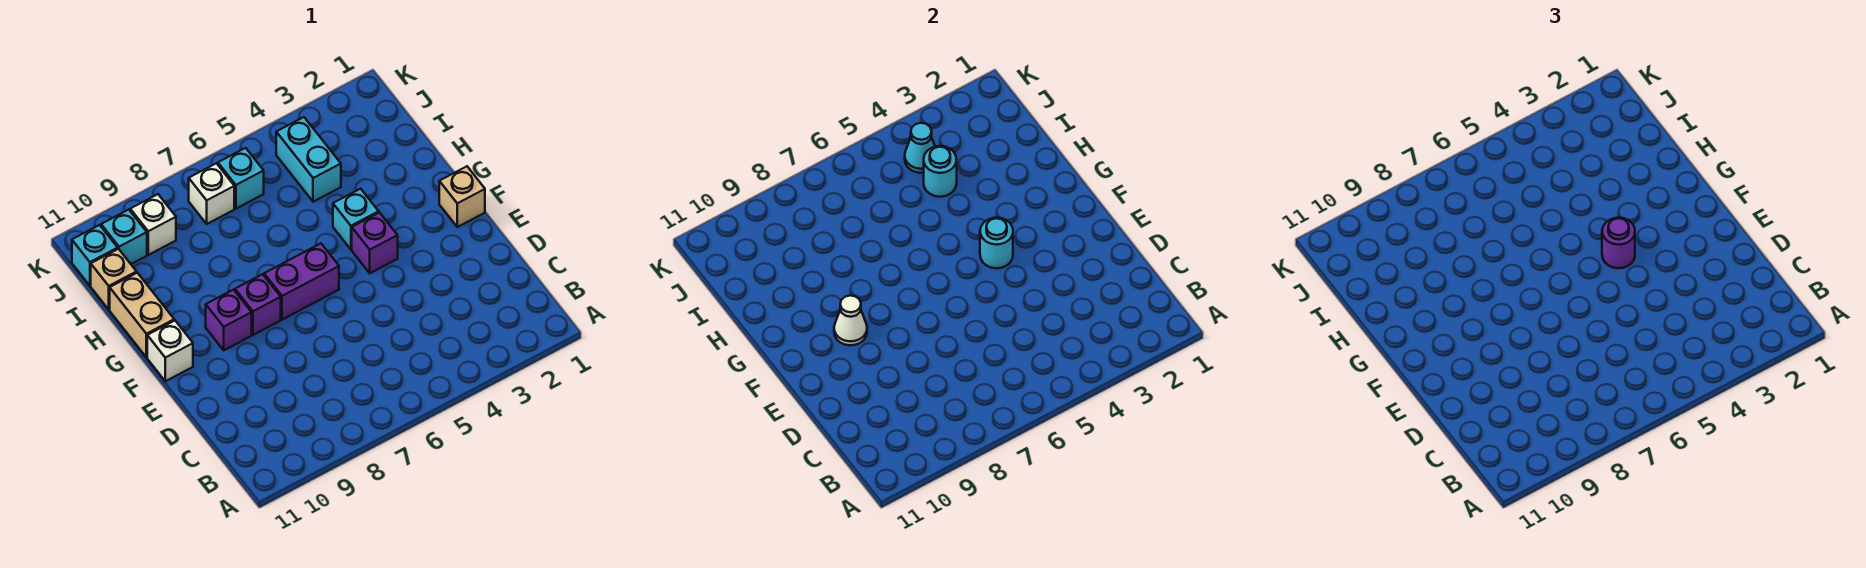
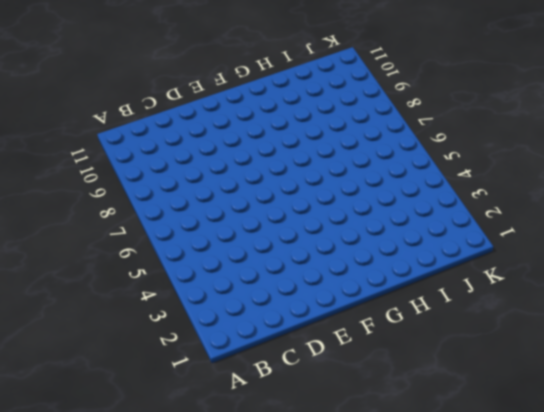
none -> tan brick F1 level 1
none -> purple brick F4 level 1
none -> purple brick F6:F7 level 1

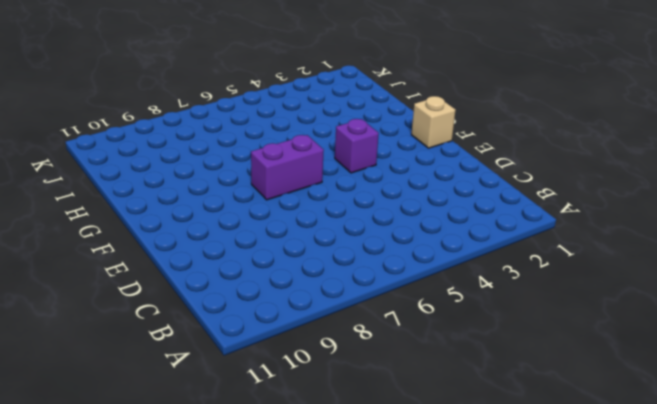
none -> purple brick F8 level 1
none -> purple brick F9 level 1
none -> white brick F11 level 1

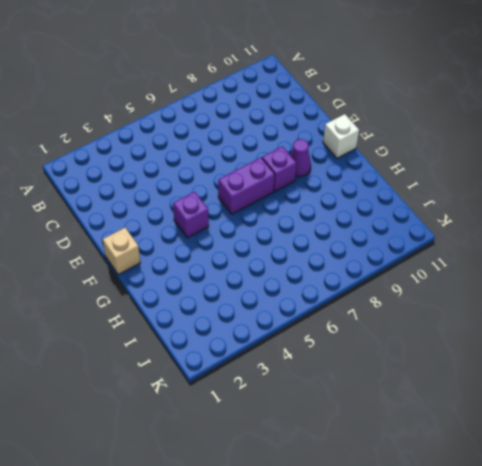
purple cone F9 level 1 -> purple brick F9 level 1
none -> cyan brick G4 level 1
none -> tan brick G11:H11 level 1
none -> cyan brick I4:J4 level 1

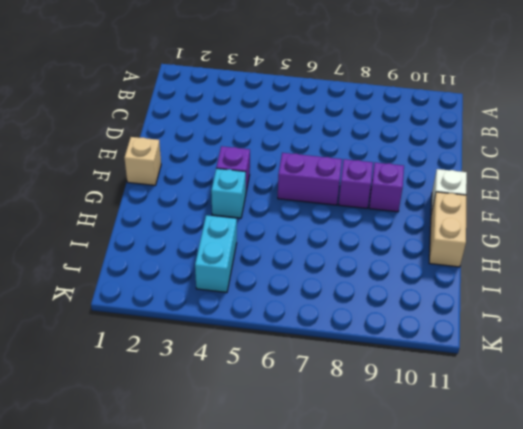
none -> tan brick I11 level 1
none -> cyan brick J6 level 1
none -> white brick J7 level 1

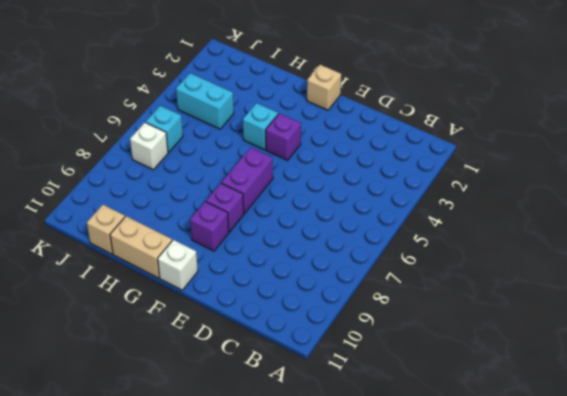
none -> white brick J9 level 1
none -> cyan brick J10 level 1
none -> cyan brick J11 level 1

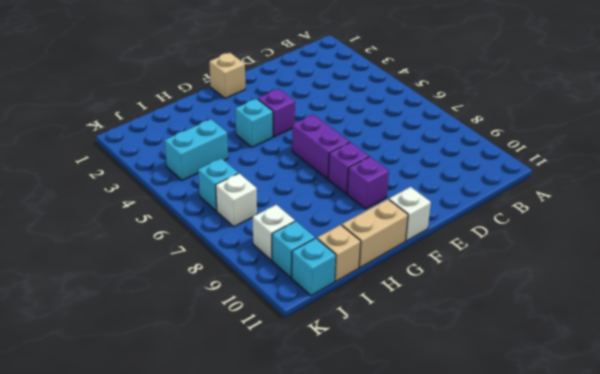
none -> cyan round brick F4 level 2
none -> white cone F9 level 2
none -> cyan round brick I4 level 2

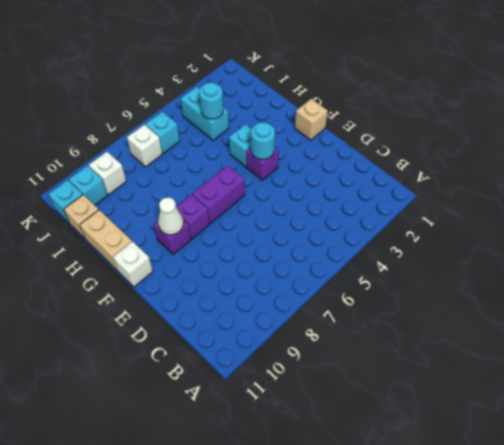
none -> cyan cone J4 level 2
none -> purple round brick F4 level 3

